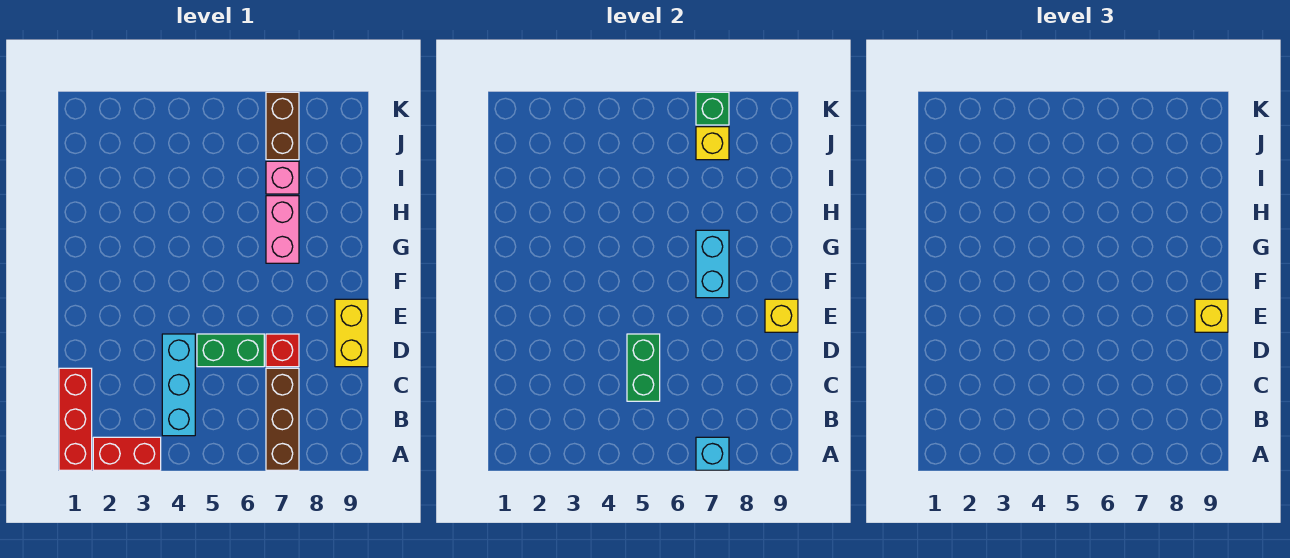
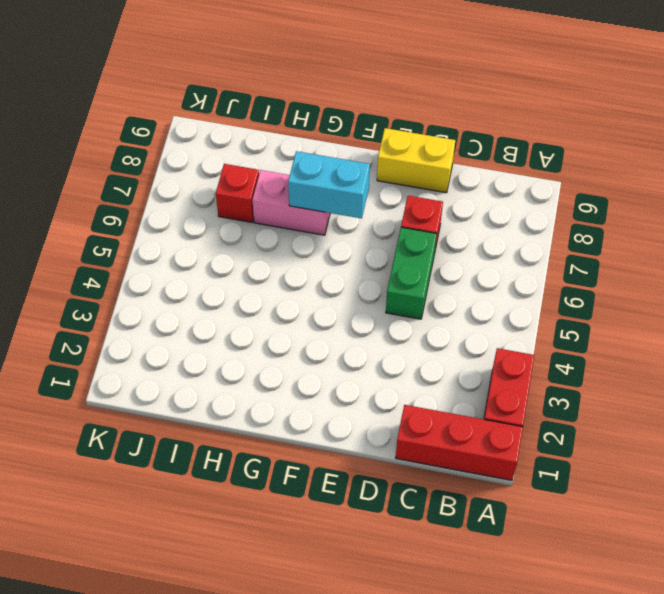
red brick I7 level 1 -> pink brick I7 level 1
none -> brown brick A7:C7 level 1
none -> cyan brick B4:D4 level 1
none -> brown brick J7:K7 level 1

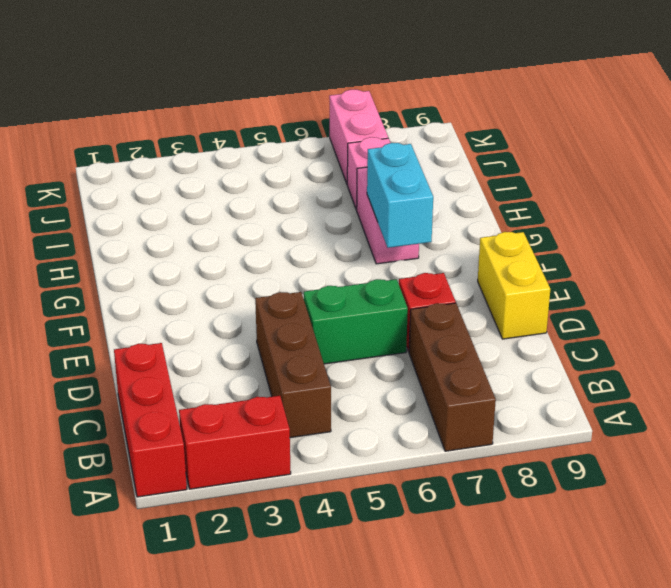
brown brick B4:D4 level 1 -> cyan brick B4:D4 level 1
pink brick J7:K7 level 1 -> brown brick J7:K7 level 1
none -> cyan brick A7 level 2
none -> green brick C5:D5 level 2
none -> yellow brick E9 level 2

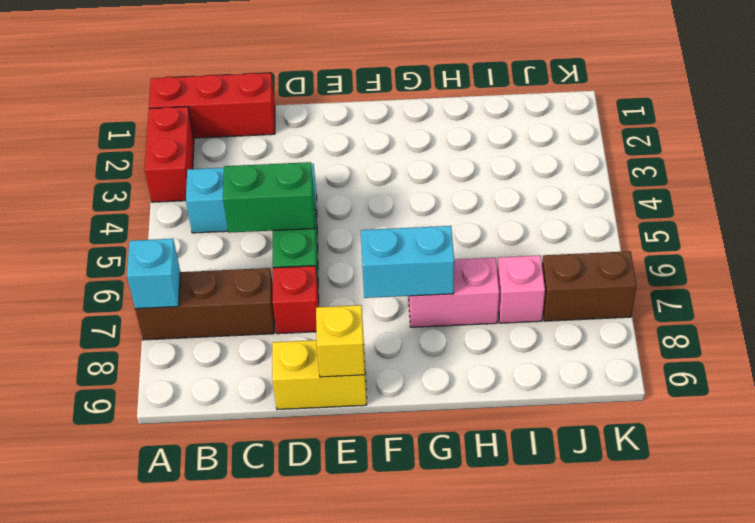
none -> yellow brick J7 level 2
none -> green brick K7 level 2
none -> yellow brick E9 level 3

